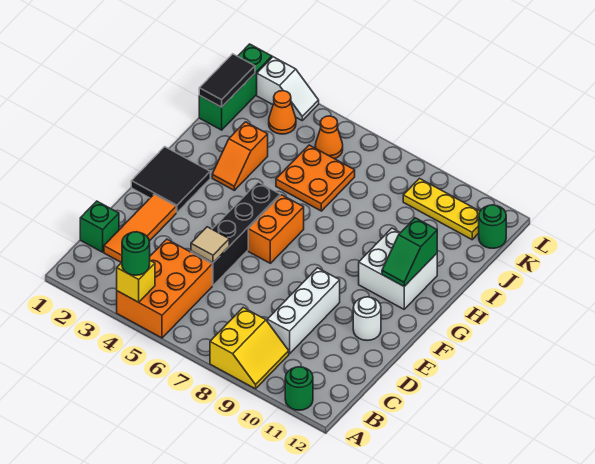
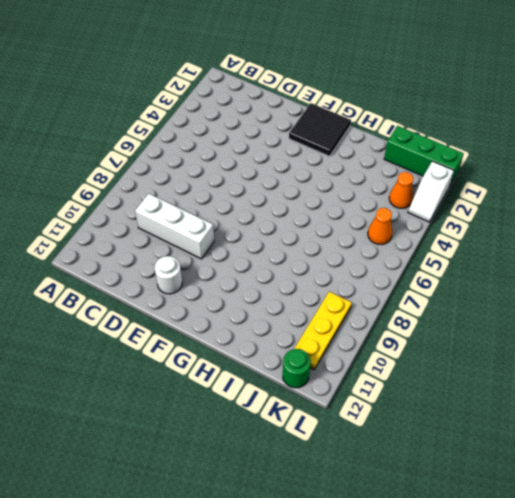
none -> orange brick A4:C5 level 1
none -> yellow slope A8:B9 level 1 top 8
none -> green round brick A11 level 1

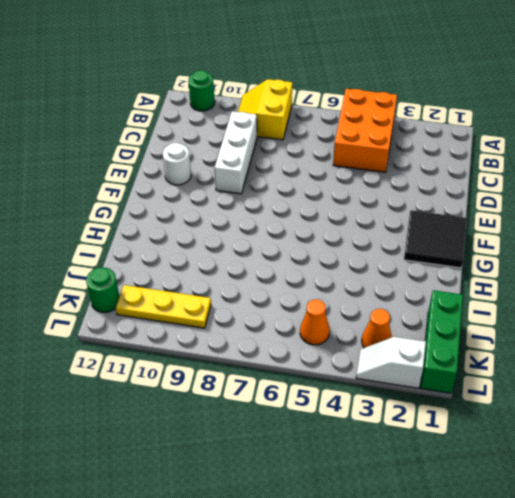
none -> green brick C1 level 1
none -> orange tile C2:E2 level 1
none -> black brick D5:G5 level 1

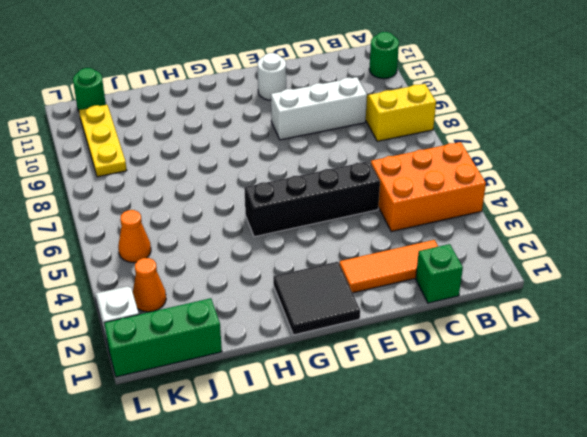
none -> orange brick F6:G6 level 1
none -> white brick G10:H11 level 1
none -> orange slope H3:I3 level 1 top I

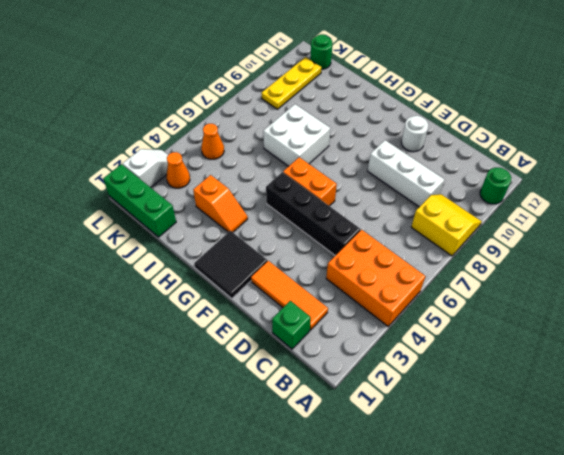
white brick H7:I8 level 1 -> white brick G10:H11 level 1
none -> orange plate I5:J6 level 1
none -> yellow brick A4 level 2
none -> tan tile D5 level 2

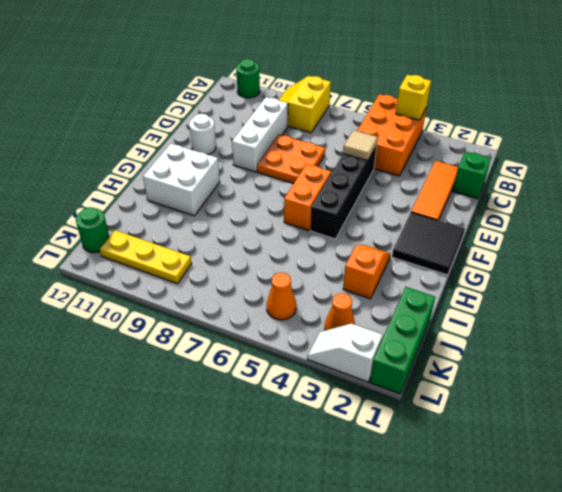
orange plate D7:E8 level 1 -> orange plate I5:J6 level 1
none -> green slope G11:H11 level 2 top H
none -> black tile J1:K1 level 2
none -> green round brick A4 level 3

